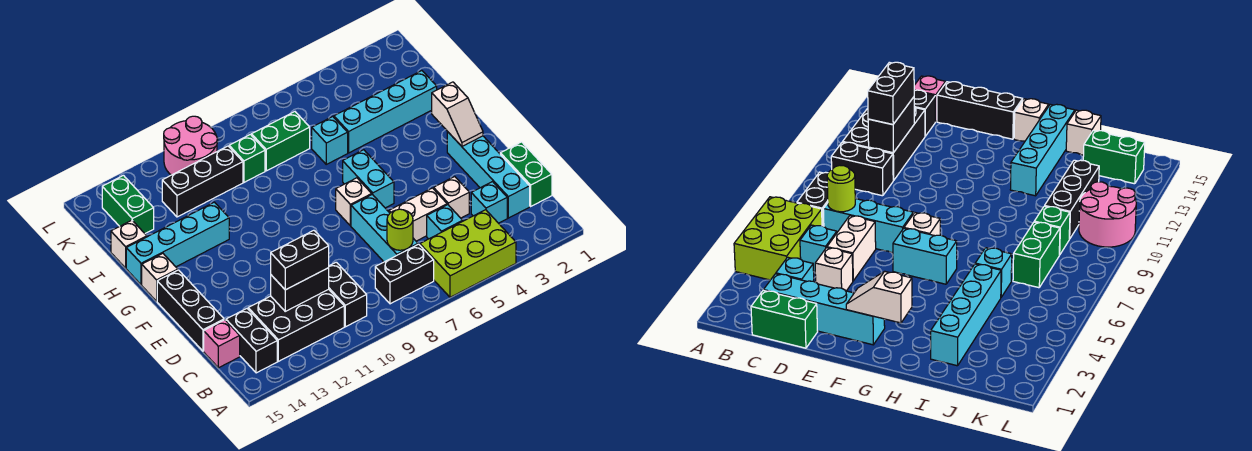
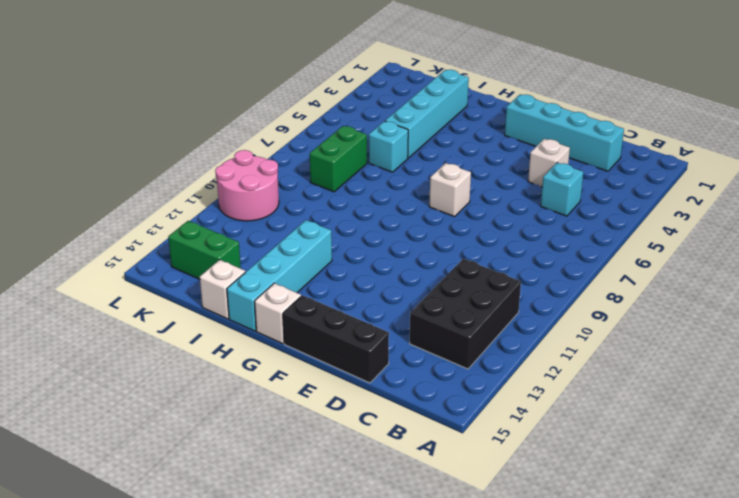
none -> lime brick A4:B6 level 1
none -> black brick B7:B8 level 1
none -> black brick B10:C10 level 1
none -> black brick B14:C14 level 1

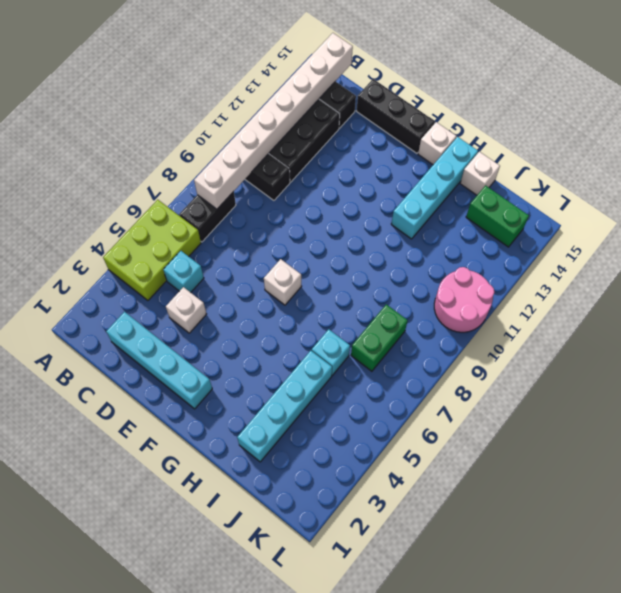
white brick B8:B15 level 2 -> none
none -> green brick C1:D1 level 1
none -> cyan brick C3 level 1
none -> cyan brick C7:E7 level 1
none -> pink brick C15 level 1

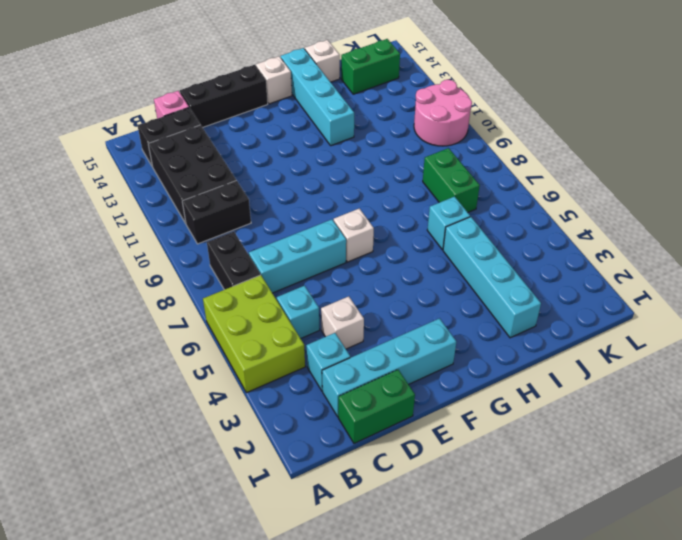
none -> white brick D5:D6 level 1
none -> cyan brick F6:G6 level 1
none -> green brick J9 level 1
none -> black brick J10:J12 level 1

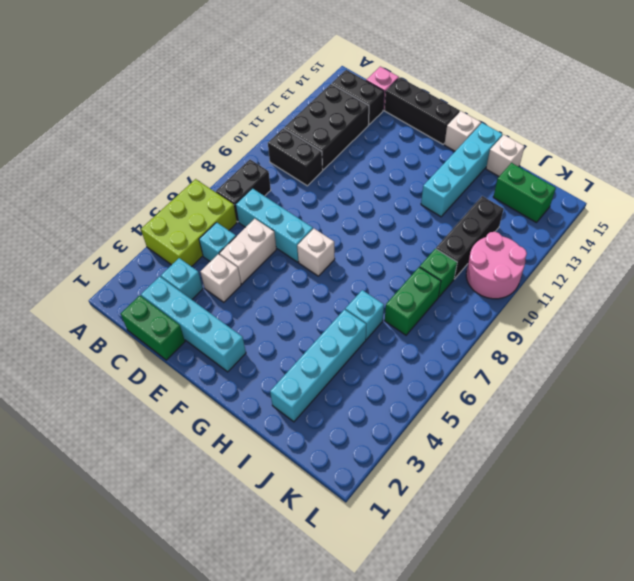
none -> cyan brick F6:G6 level 1
none -> lime round brick C7 level 2
none -> black brick C11:C12 level 2
none -> white slope F2:G2 level 2 top G

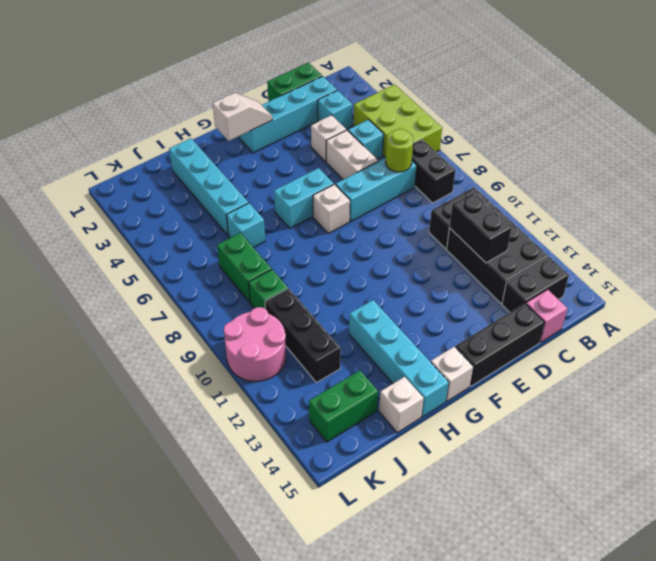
none -> black brick C11:C12 level 3

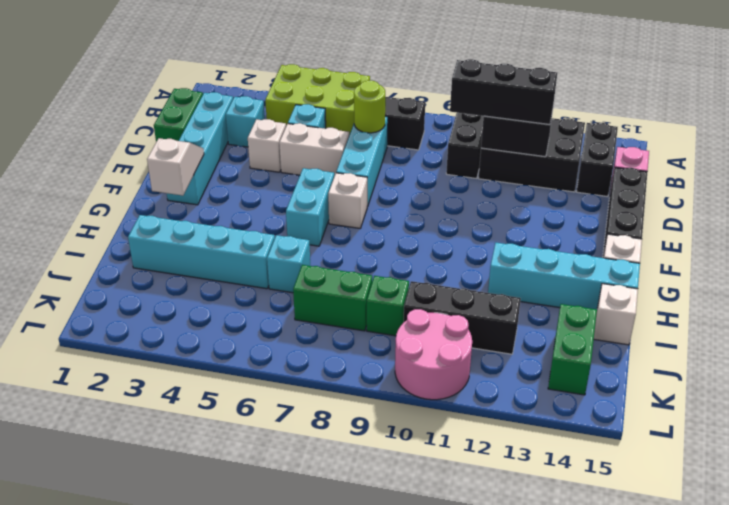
black brick C10:C12 level 3 -> black brick C11:C12 level 3

